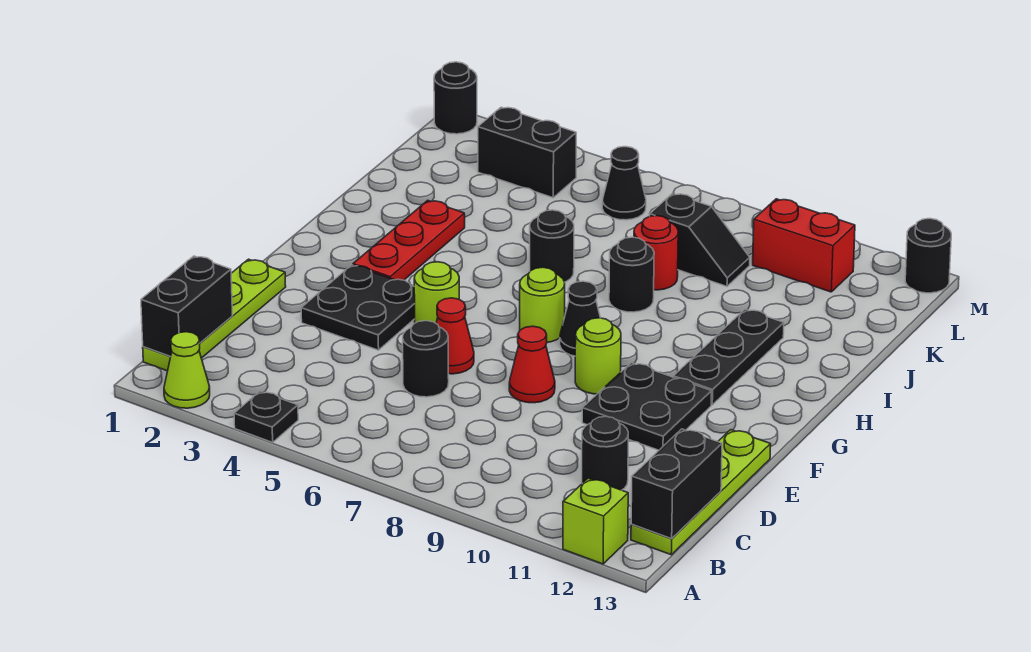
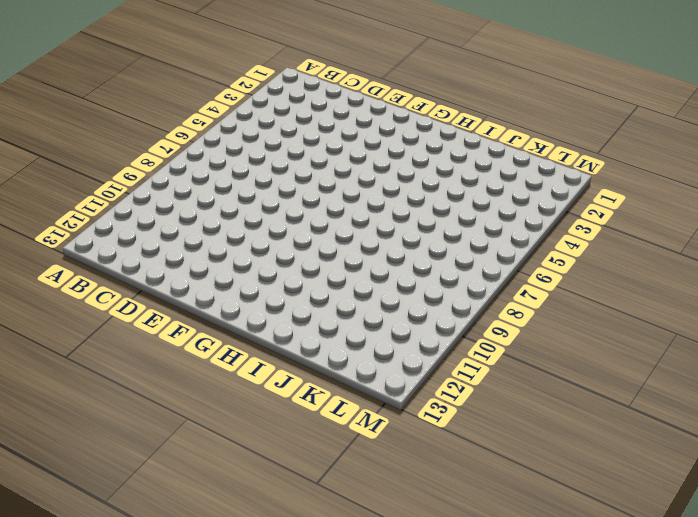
none -> lime cone A2 level 1
none -> black plate A4 level 1
none -> lime brick A12 level 1

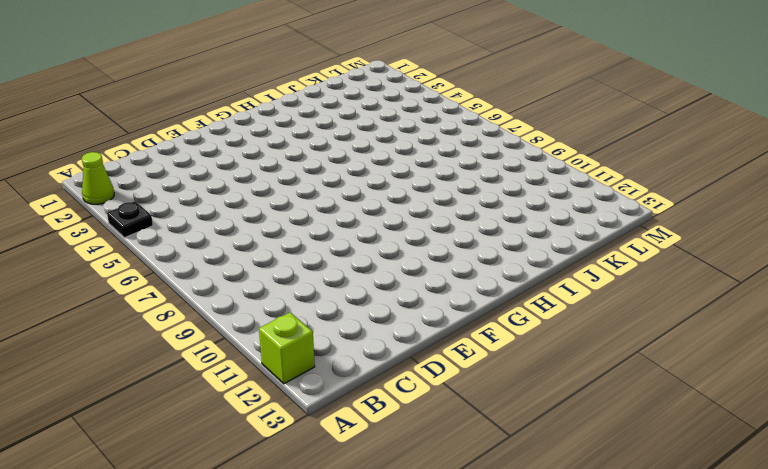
none -> lime plate B1:E1 level 1
none -> lime plate B13:E13 level 1
none -> black round brick C11 level 1

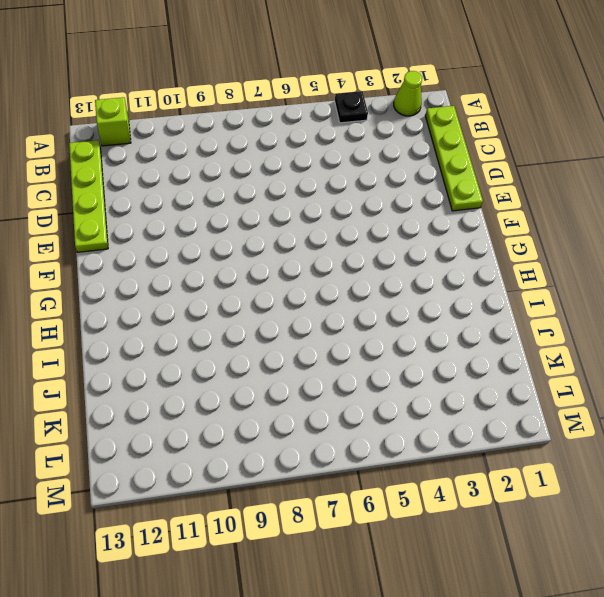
none -> black round brick C11 level 1
none -> black round brick D6 level 1
none -> black plate E3:F4 level 1

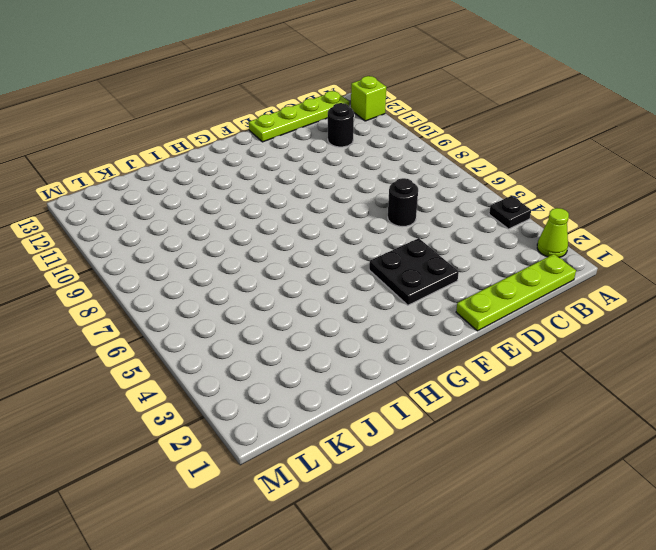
none -> red cone E6 level 1
none -> red cone E8 level 1
none -> black plate E10:F11 level 1

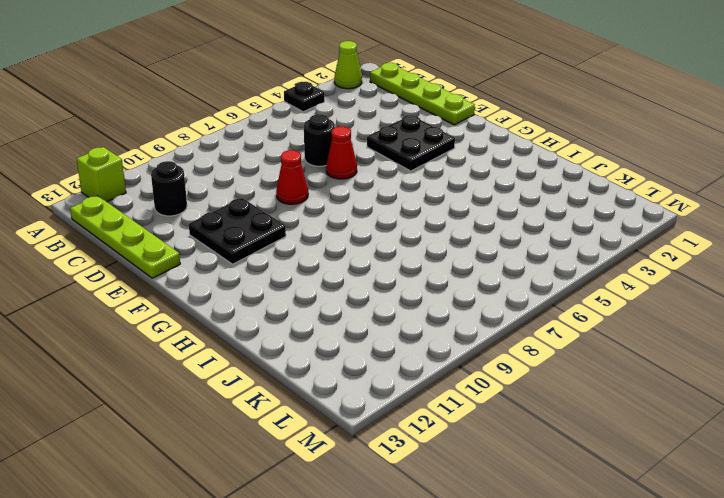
none -> lime round brick F5 level 1
none -> lime round brick F9 level 1
none -> red plate G3:I3 level 1

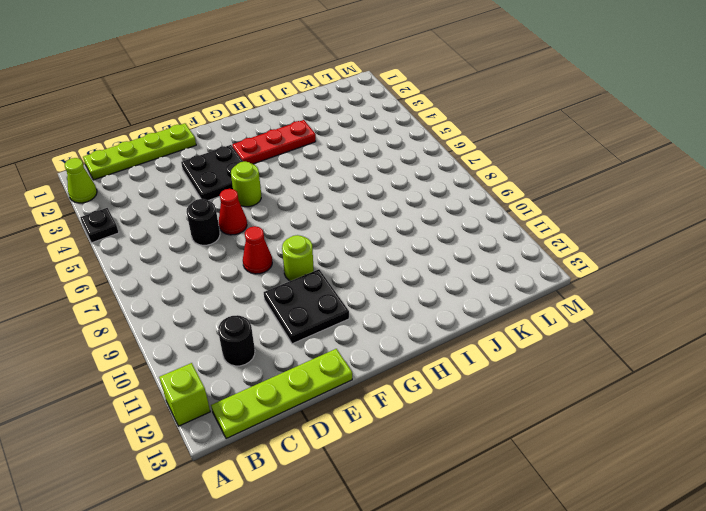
none -> lime round brick G7 level 1
none -> black cone G8 level 1
none -> black plate G11:I11 level 1

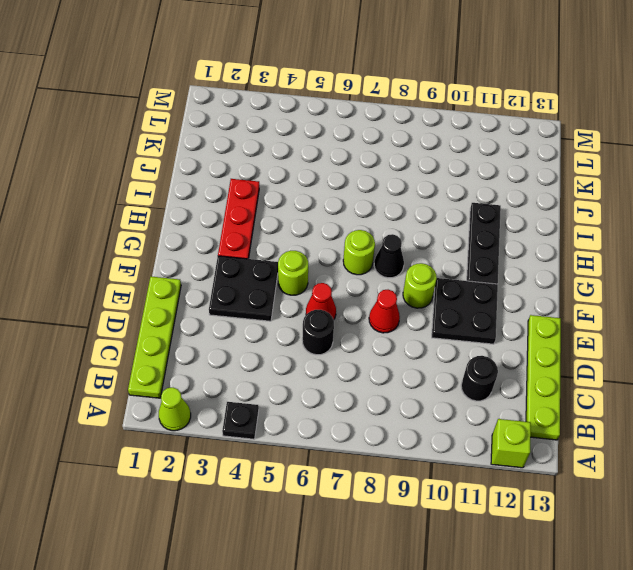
none -> black round brick I6 level 1
none -> black round brick I8 level 1
none -> red round brick J8 level 1

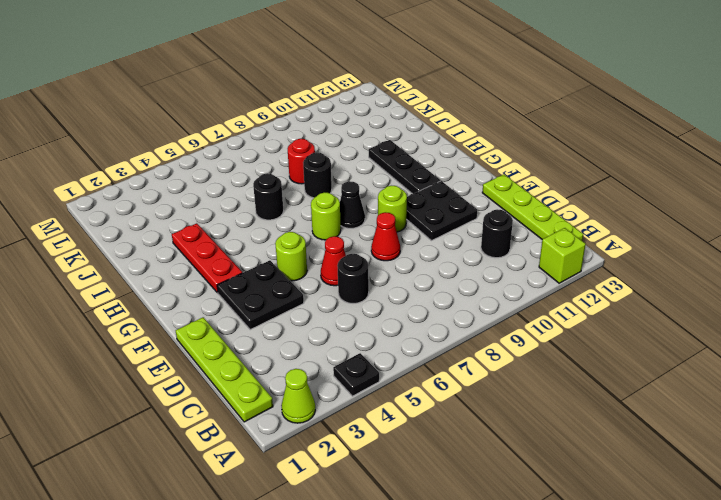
none -> black slope K8:K9 level 1 top 8
none -> black brick L3:L4 level 1
none -> black cone L6 level 1

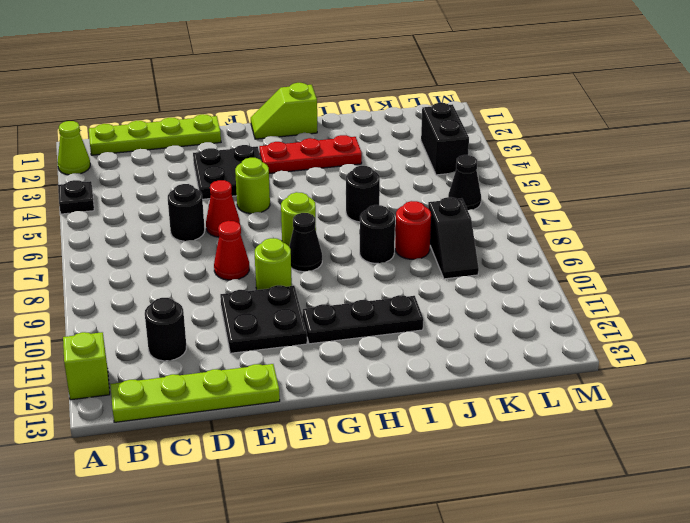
lime slope G1:H1 level 1 top H -> none
none -> red brick L10:L11 level 1
none -> black round brick M1 level 1
none -> black round brick M13 level 1

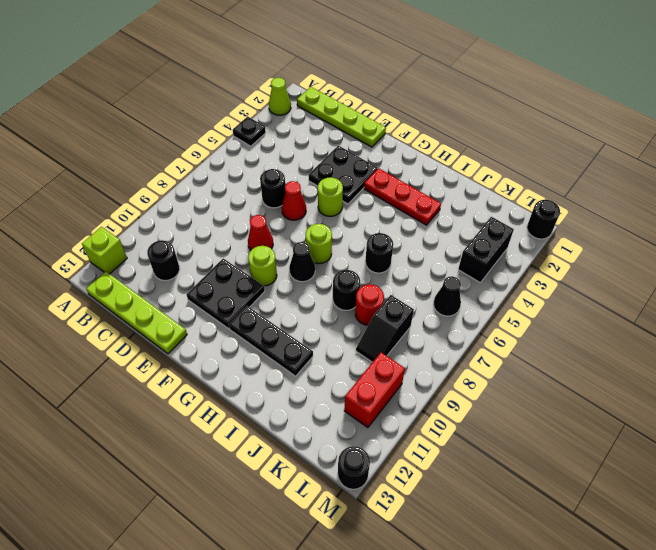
none -> black brick B1:C1 level 2
none -> black brick B13:C13 level 2

